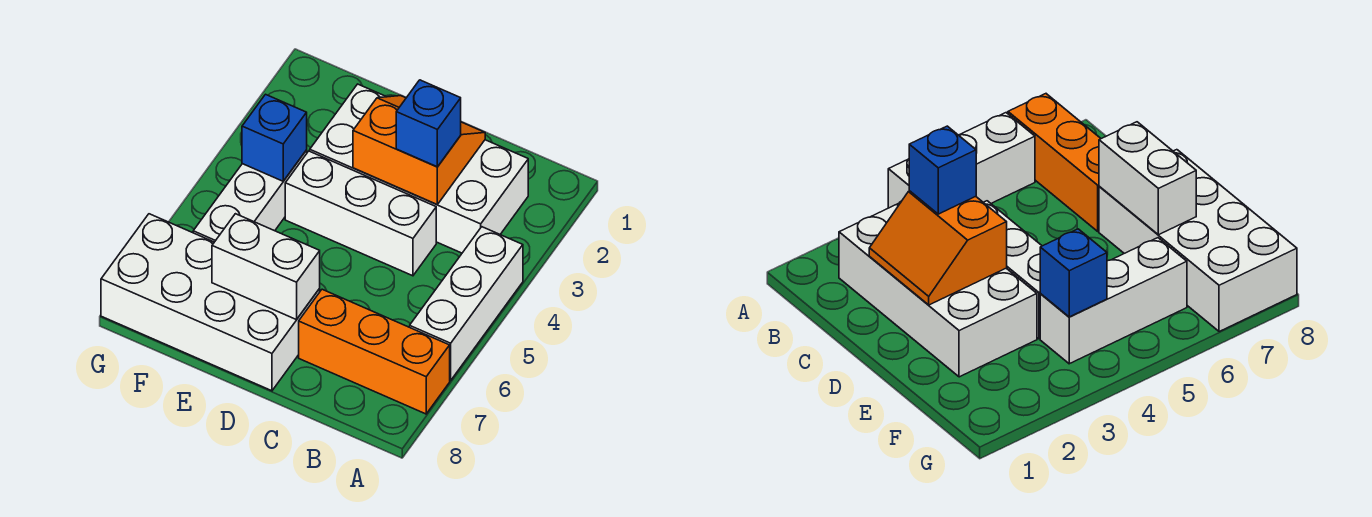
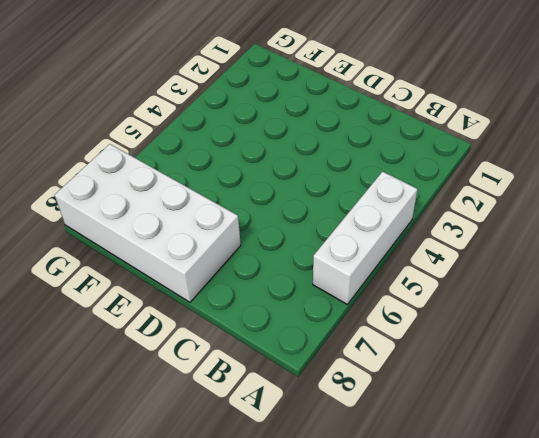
none -> orange brick A7:C7 level 1
none -> white brick B2:E3 level 1

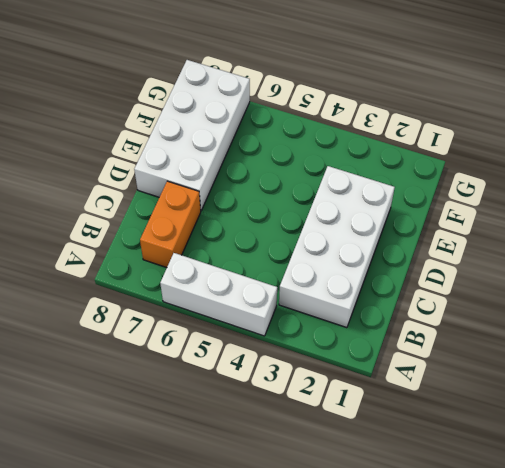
orange brick B7:C7 level 1 -> orange brick A7:C7 level 1
none -> white brick C4:E4 level 1
none -> white brick F4:F6 level 1

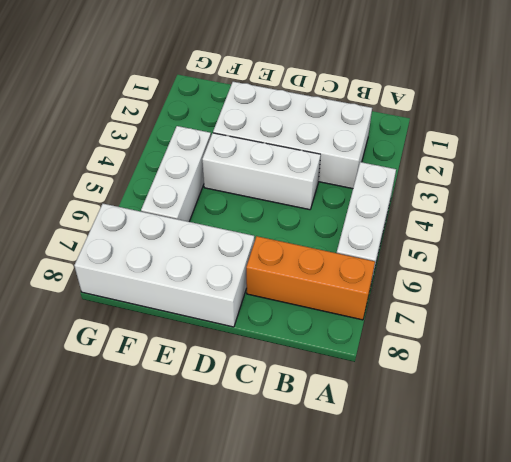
none -> orange slope C2:D3 level 2 top 3
none -> white brick D7:E7 level 2

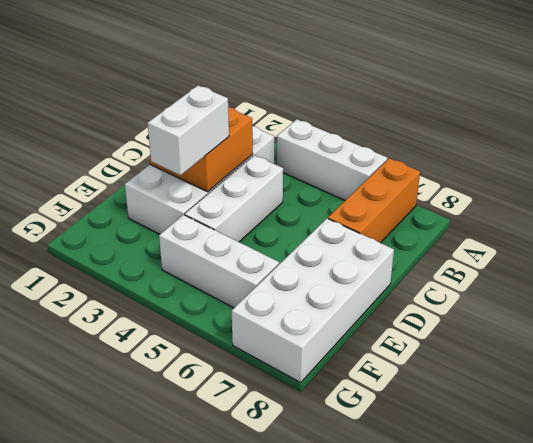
white brick D3:E3 level 3 -> white brick D7:E7 level 2
none -> blue brick F4 level 2
none -> blue brick C3 level 3

